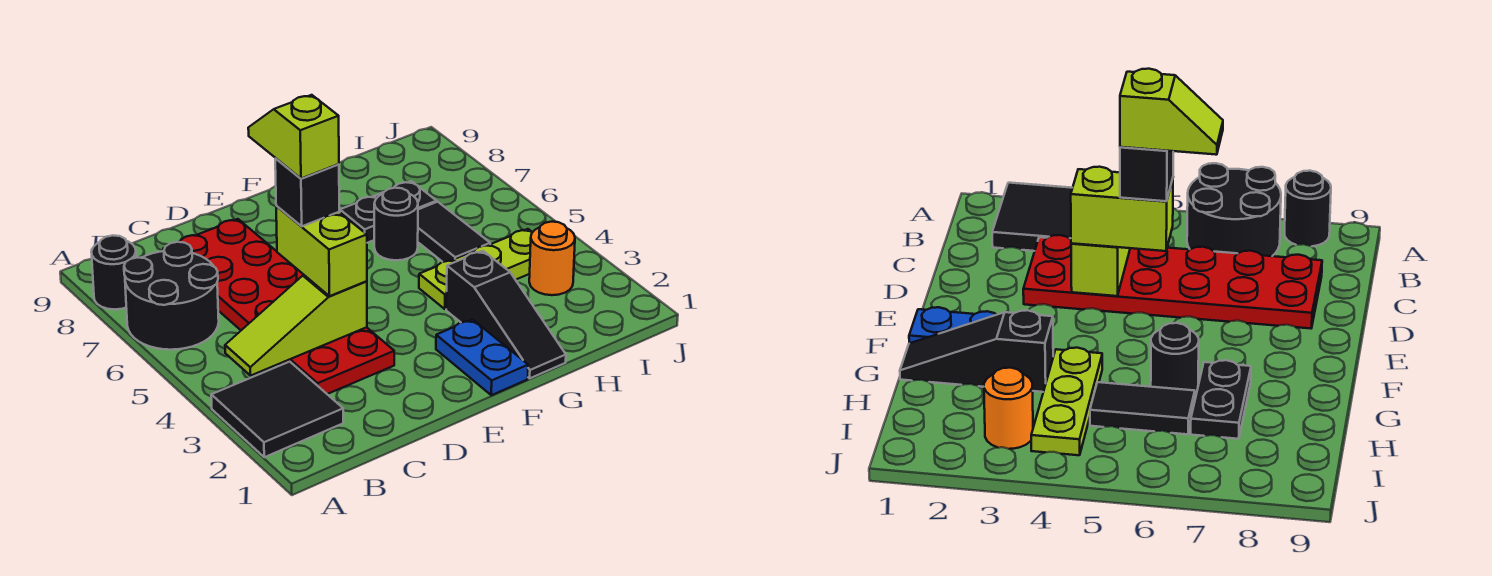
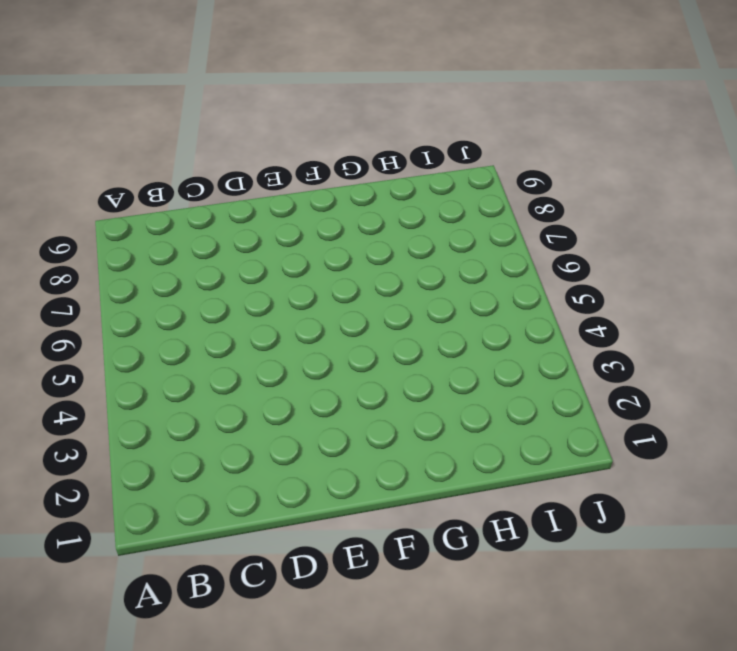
none -> black tile A2:B3 level 1
none -> black round brick A6:B7 level 1
none -> black round brick A8 level 1

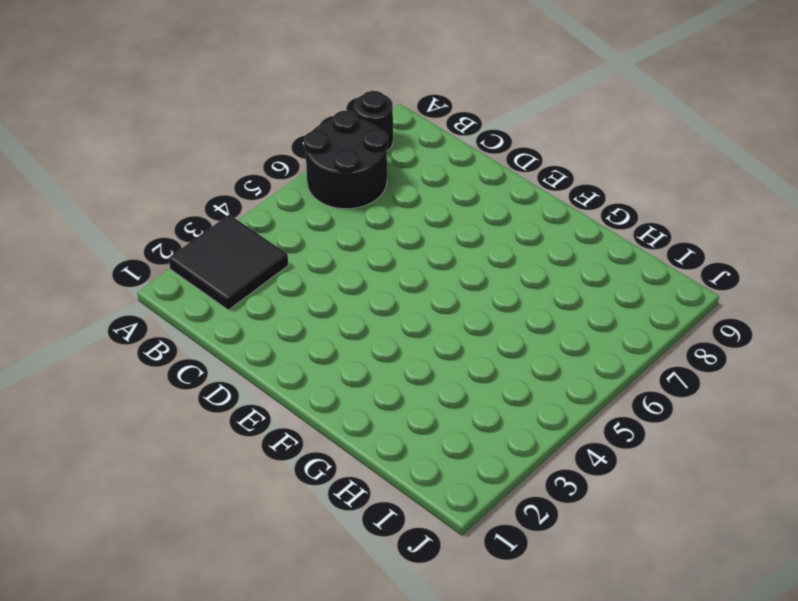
none -> red plate C3:D8 level 1
none -> blue plate F1:F2 level 1
none -> black slope G1:G3 level 1 top 3

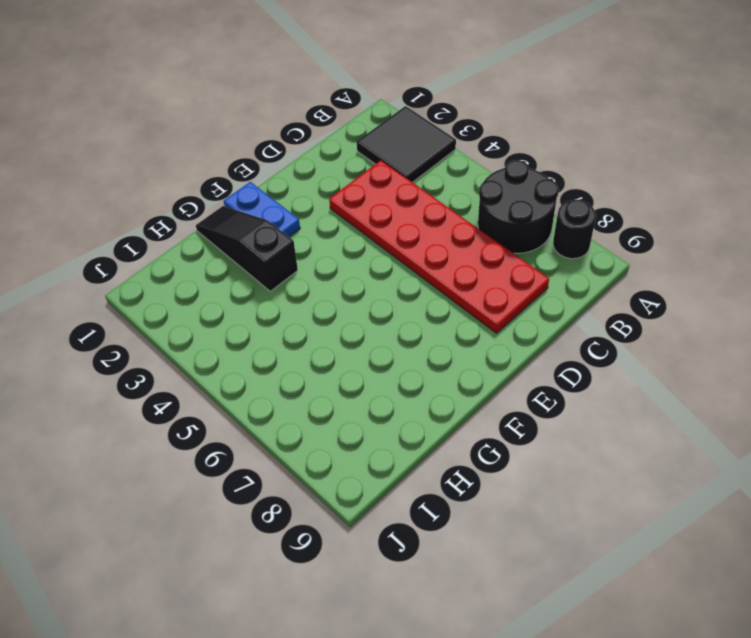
none -> lime plate G4:I4 level 1
none -> black round brick G6 level 1
none -> black plate G7:H7 level 1

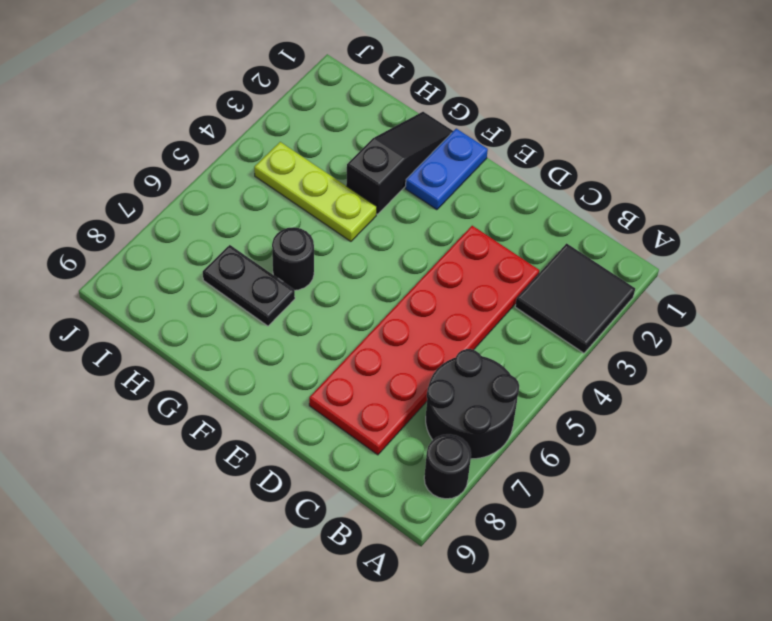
none -> black tile H5:H6 level 1
none -> orange round brick I3 level 1
none -> lime slope B4:D4 level 2 top D

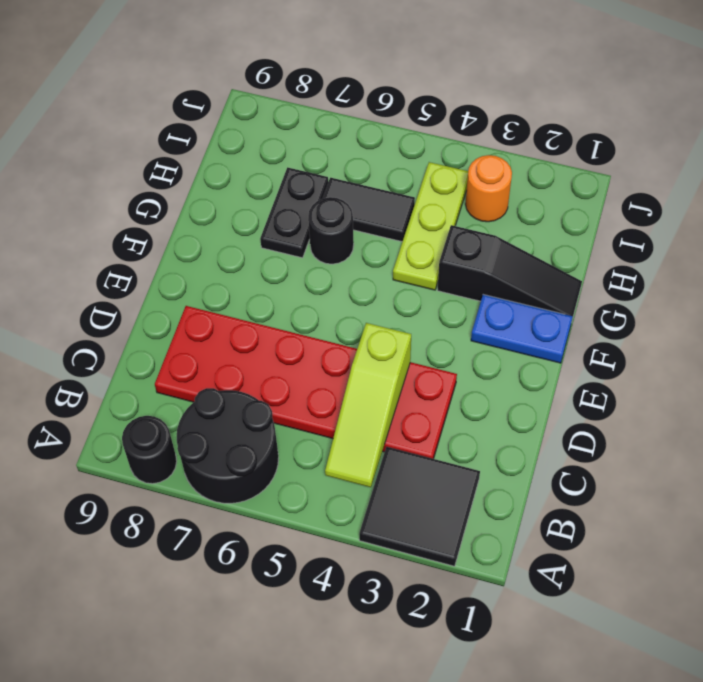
none -> lime brick D4:D5 level 3
none -> black brick D5 level 4
none -> lime slope D5:D6 level 5 top 5

